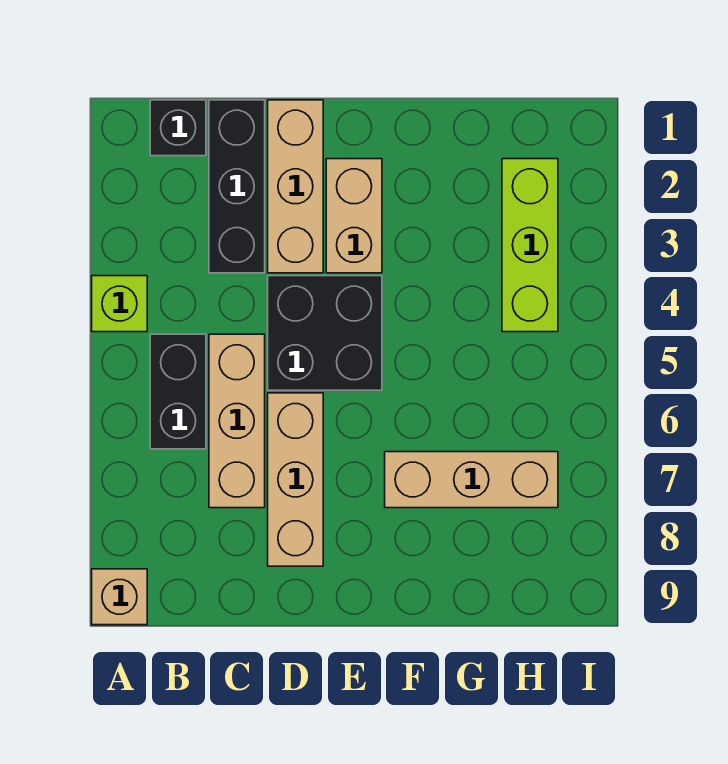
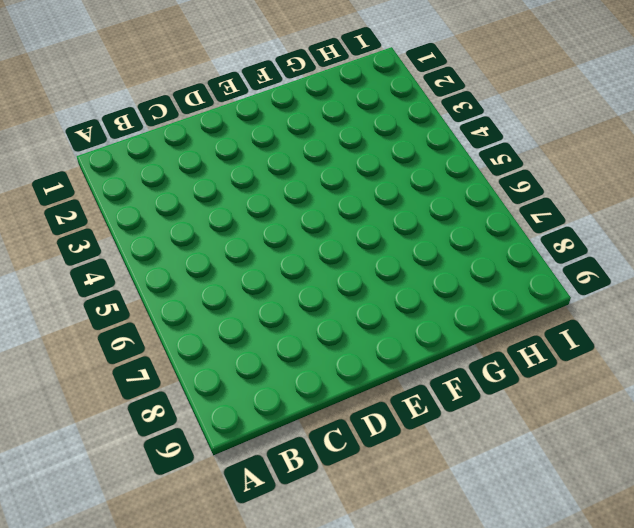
none -> lime brick A4 level 1
none -> tan brick A9 level 1
none -> black brick B1 level 1

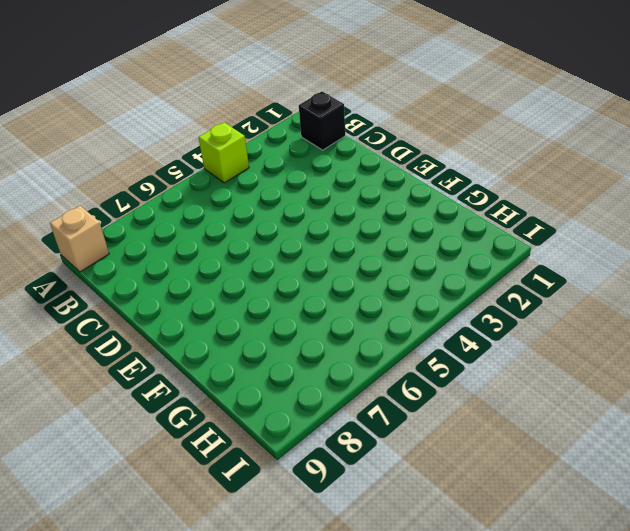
none -> black brick B5:B6 level 1
none -> black brick C1:C3 level 1
none -> tan brick C5:C7 level 1

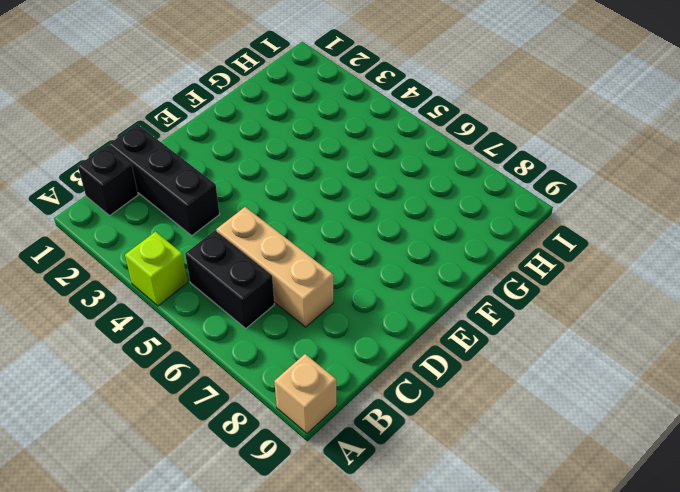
none -> tan brick D1:D3 level 1
none -> black brick D4:E5 level 1
none -> tan brick D6:D8 level 1

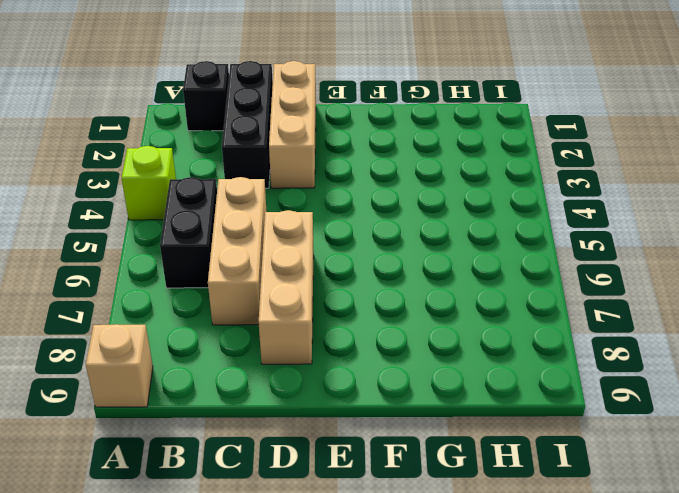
none -> black brick D4:E5 level 1
none -> tan brick E2:E3 level 1
none -> tan brick F7:H7 level 1

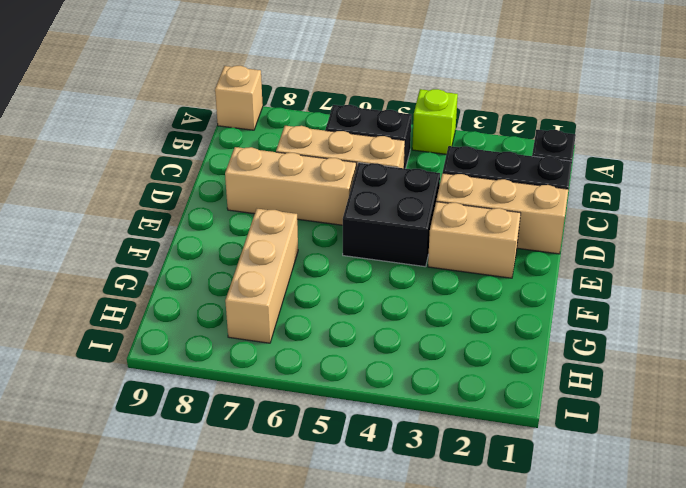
none -> lime brick H2:H4 level 1

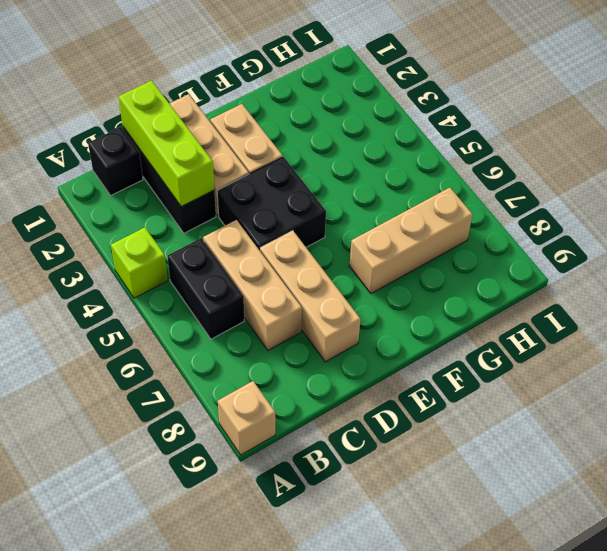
lime brick C1:C3 level 2 -> lime brick H2:H4 level 1

